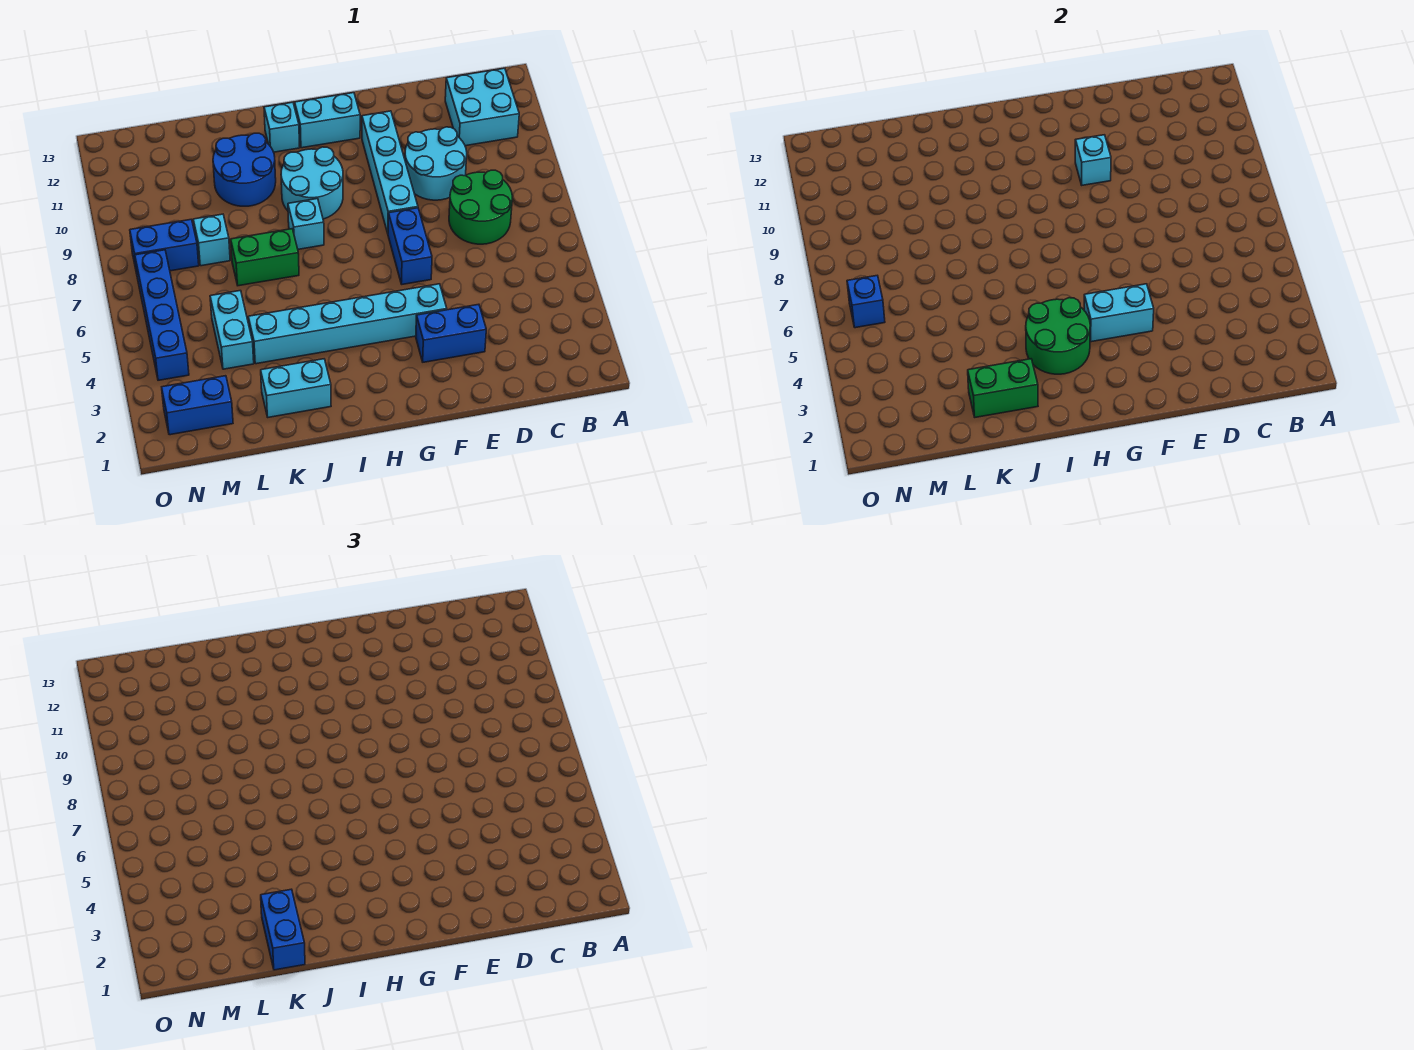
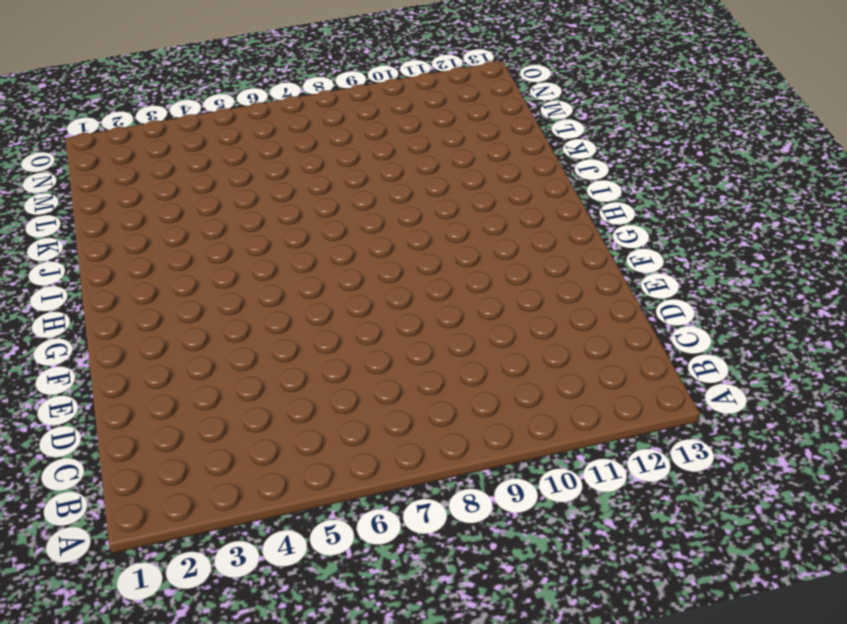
none -> cyan brick B11:C12 level 1
none -> green round brick C7:D8 level 1
none -> cyan round brick D9:E10 level 1

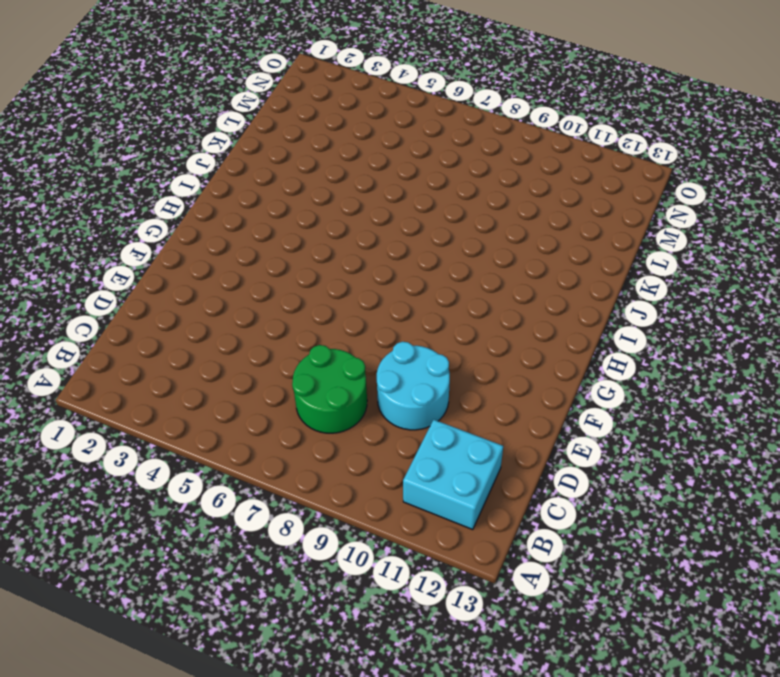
none -> blue brick E3:F3 level 1
none -> cyan brick F4:K4 level 1
none -> blue brick F6:F7 level 1

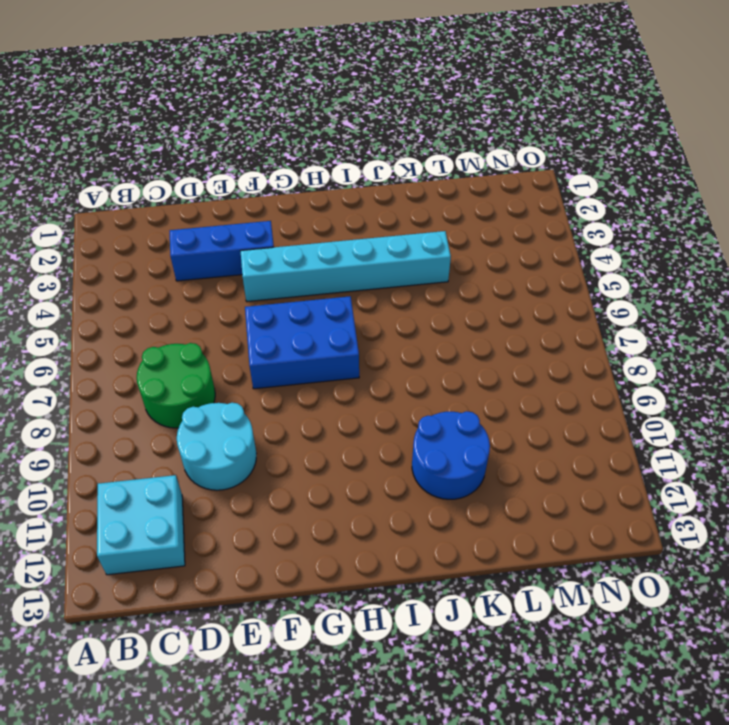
blue brick D3:F3 level 1 -> blue brick E3:F3 level 1
blue brick F6:H7 level 1 -> blue brick F6:F7 level 1
none -> cyan brick F8:F11 level 1
none -> cyan brick G12:H12 level 1
none -> cyan round brick H9:I10 level 1

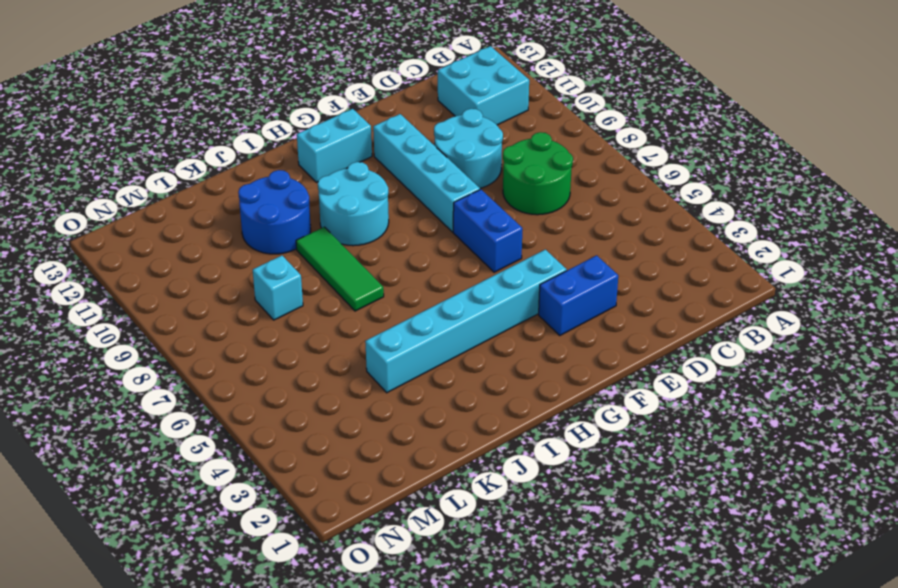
green tile J7:J9 level 1 -> green brick J7:K7 level 1
none -> cyan brick I8 level 1
none -> cyan brick I12 level 1
none -> cyan brick J2:K2 level 1

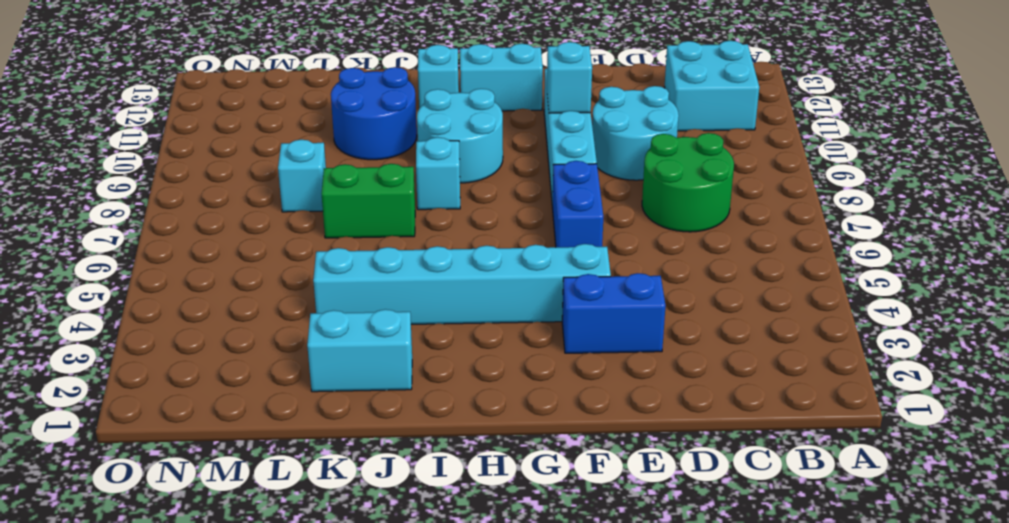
none -> cyan brick L4:L5 level 1
none -> blue brick M2:N2 level 1
none -> blue brick M8:N8 level 1

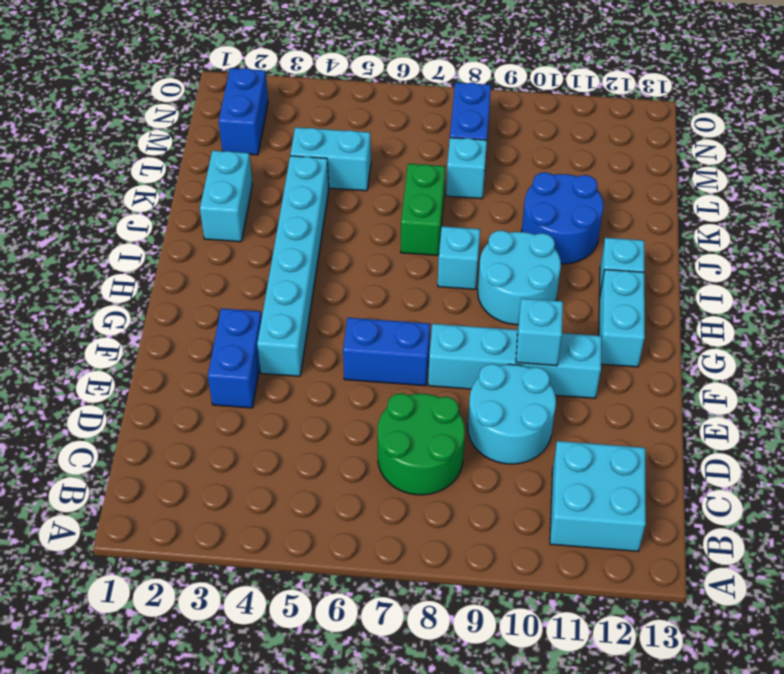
none -> blue brick N4:N7 level 1
none -> cyan brick F4:G4 level 2
none -> green round brick H3:I4 level 2

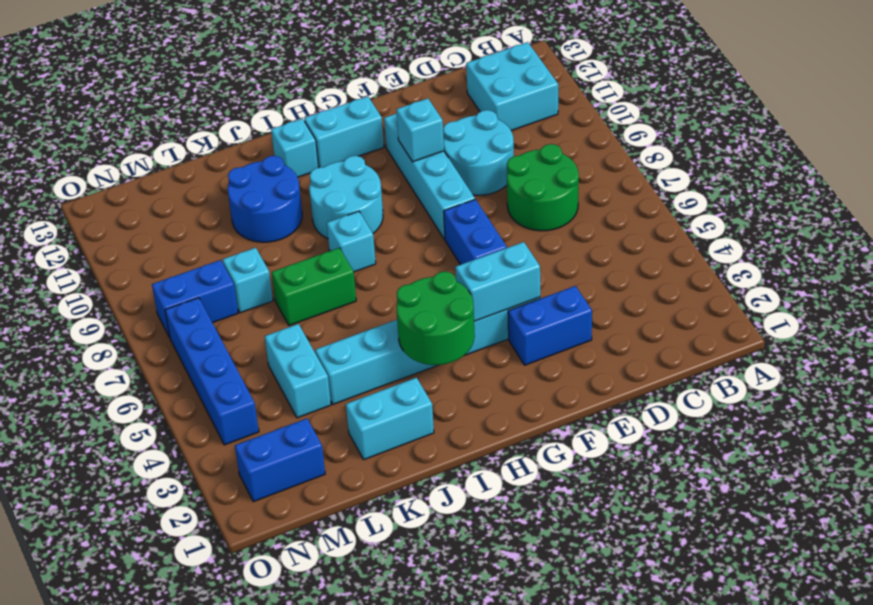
none -> green brick J2:K2 level 2
none -> blue brick N6 level 2
none -> blue brick K1:K2 level 3

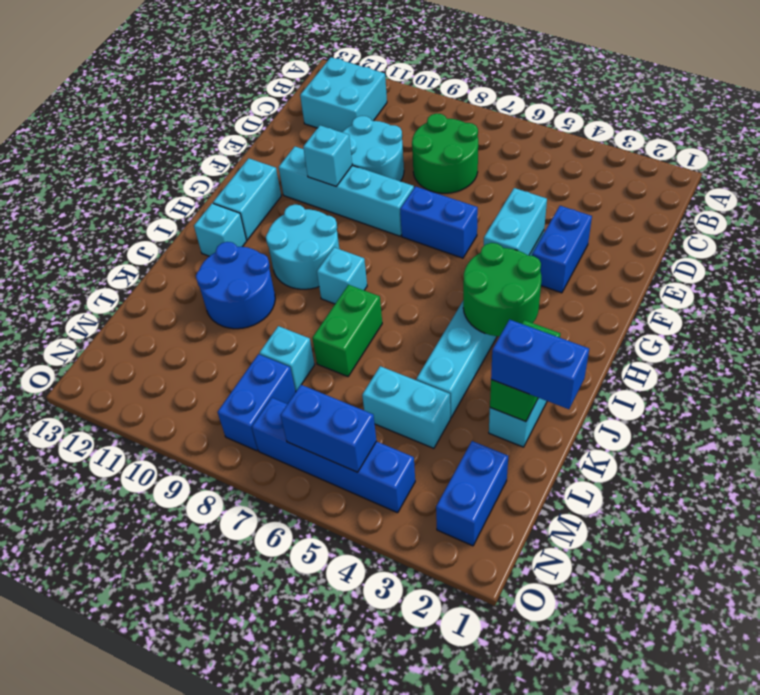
blue brick N5:N6 level 2 -> blue brick N6 level 2

